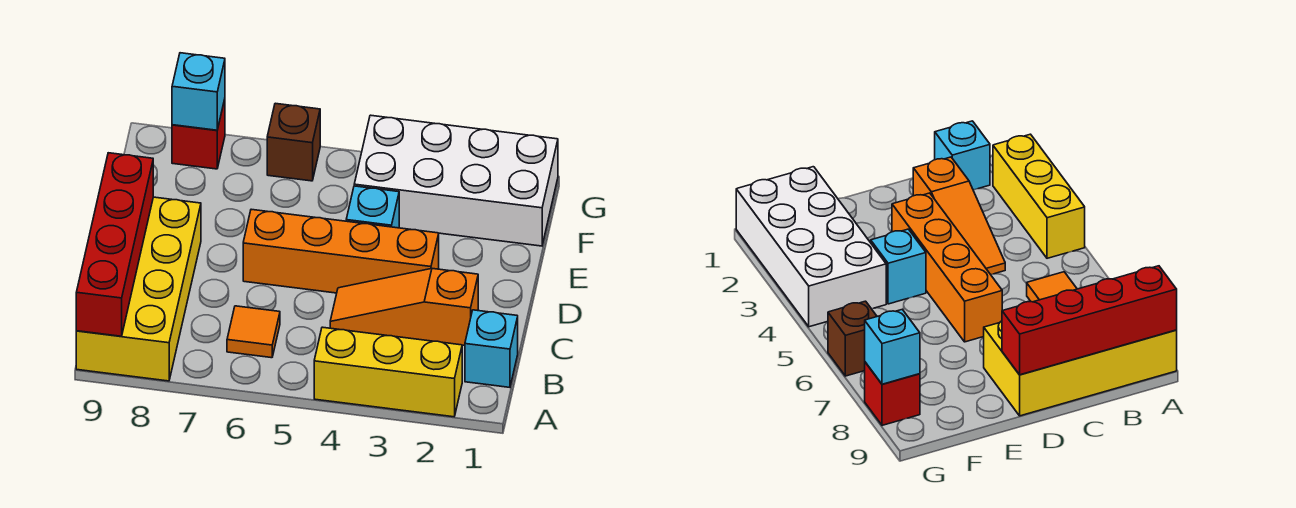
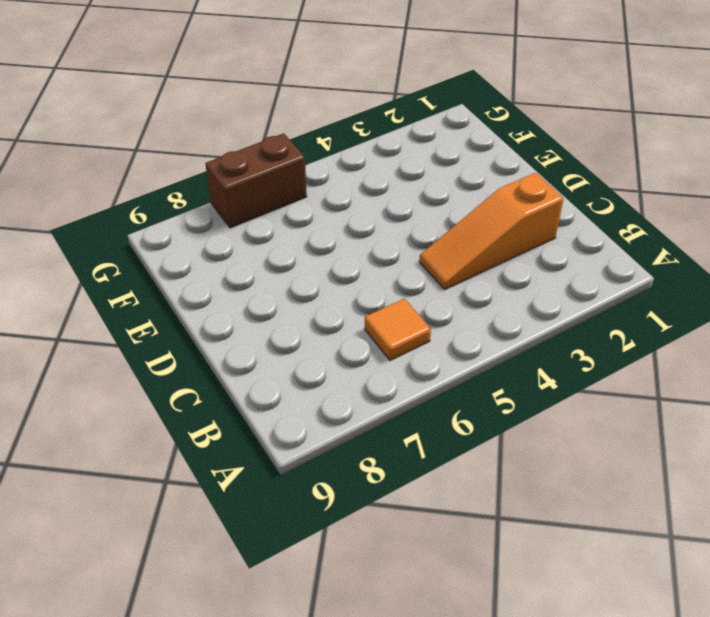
brown brick G6:G7 level 1 -> brown brick G6 level 1
none -> yellow brick A2:A4 level 1
none -> yellow brick A8:D9 level 1
none -> cyan brick B1 level 1

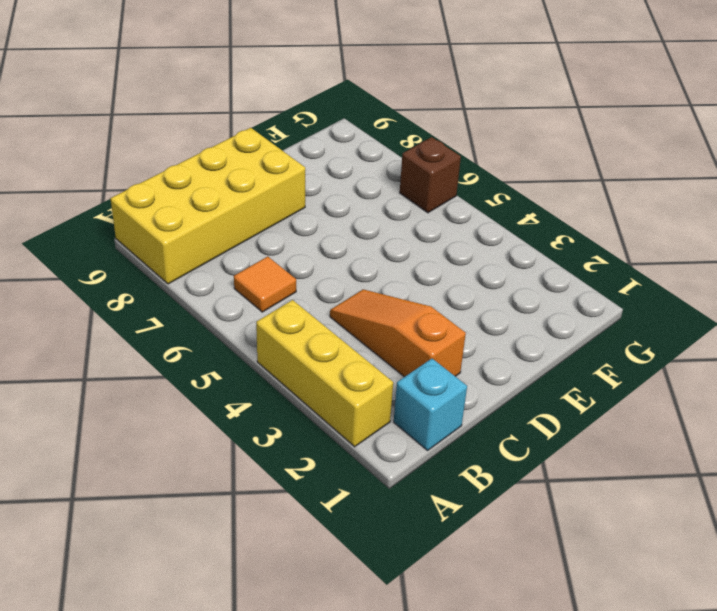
none -> orange brick D3:D6 level 1
none -> cyan brick E4 level 1
none -> white brick F1:G4 level 1

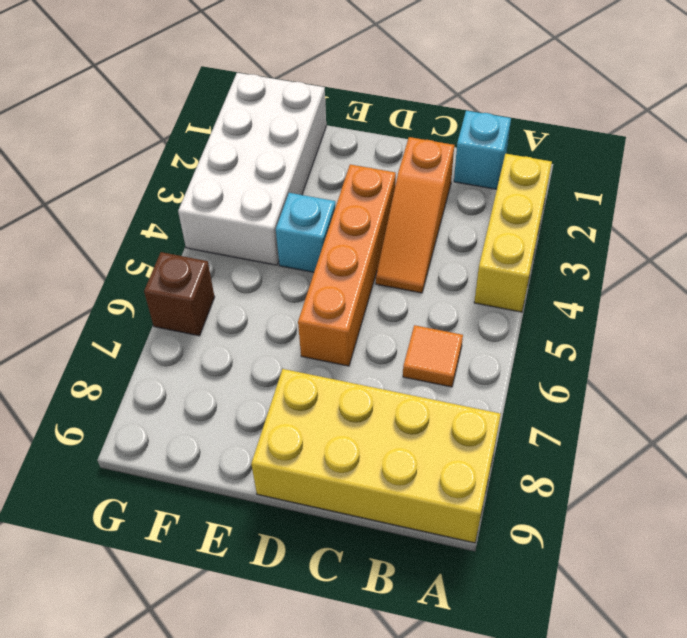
none -> red brick G8 level 1
none -> red brick A9:D9 level 2
none -> cyan brick G8 level 2

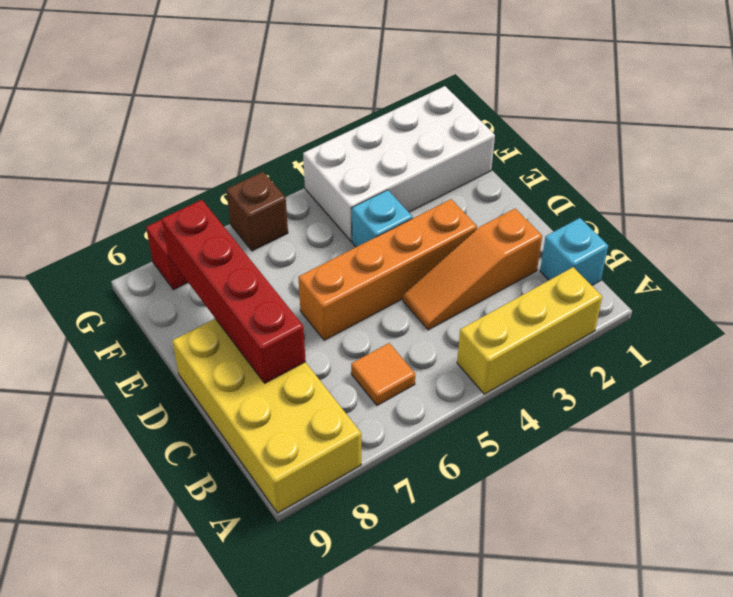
red brick C8:F8 level 2 -> red brick A9:D9 level 2
none -> cyan brick G8 level 2

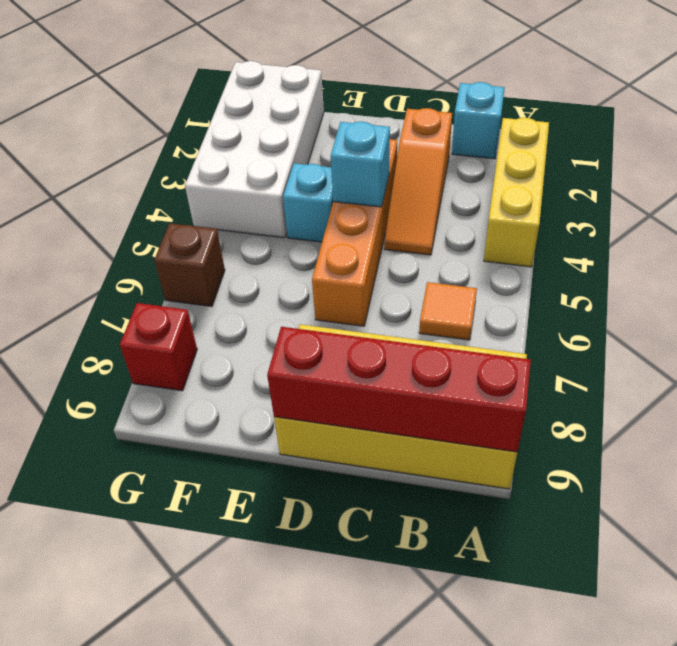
cyan brick D4 level 2 -> cyan brick G8 level 2

